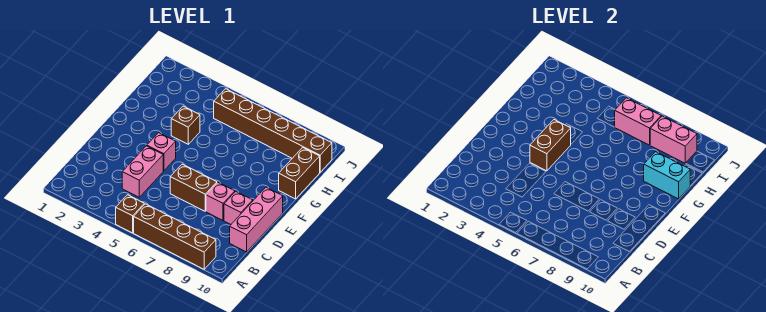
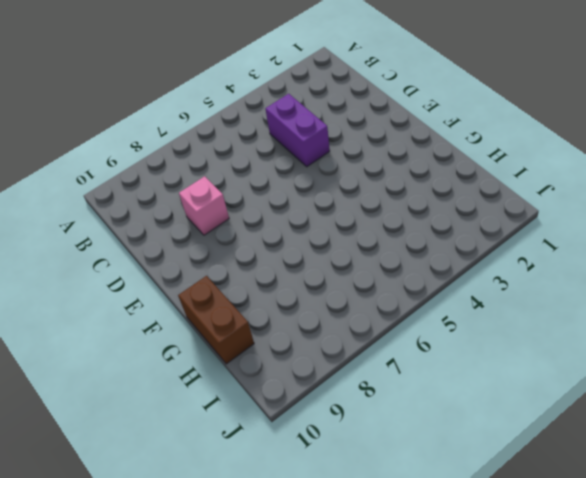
purple brick C4:D4 level 1 -> pink brick C4:D4 level 1
none -> brown brick A5 level 1
none -> brown brick A6:A9 level 1
none -> pink brick C10:E10 level 1

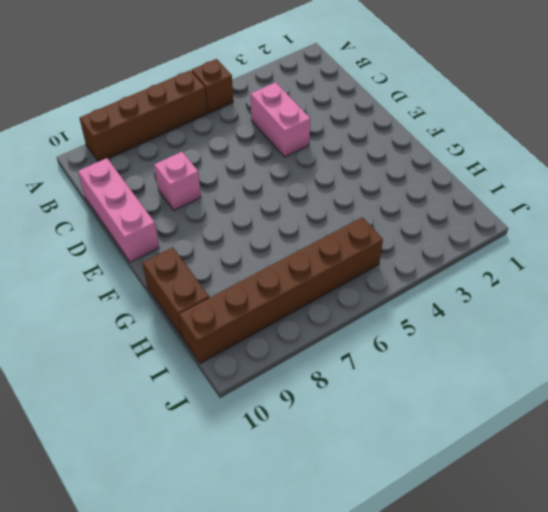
none -> brown brick D6:D7 level 1
none -> pink brick D9 level 1
none -> pink brick E4 level 1

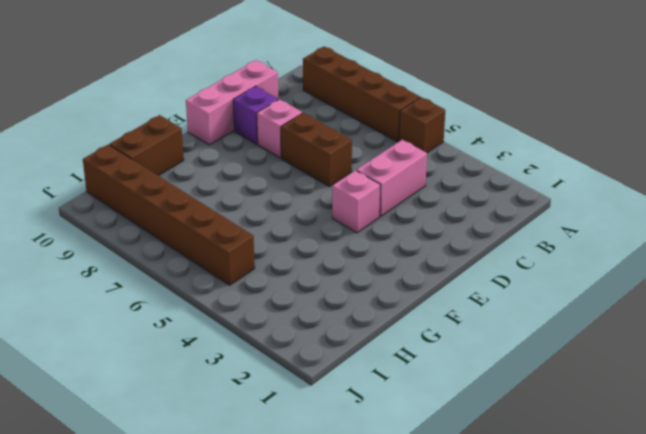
purple brick D9 level 1 -> pink brick D9 level 1
none -> brown brick G4 level 1
none -> brown brick E4:F4 level 2
none -> cyan brick G9:G10 level 2

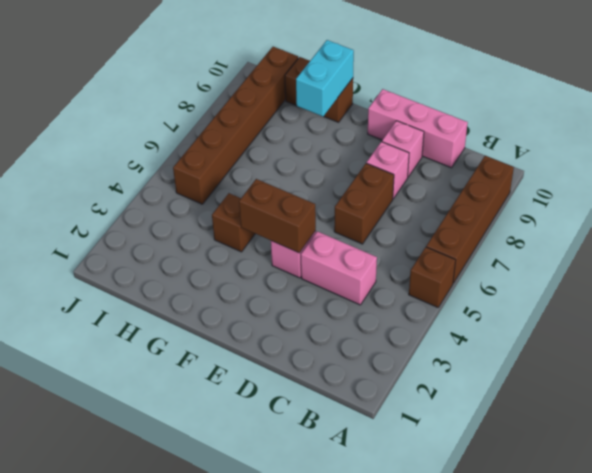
none -> pink brick I6:I7 level 2
none -> pink brick I8:I9 level 2

